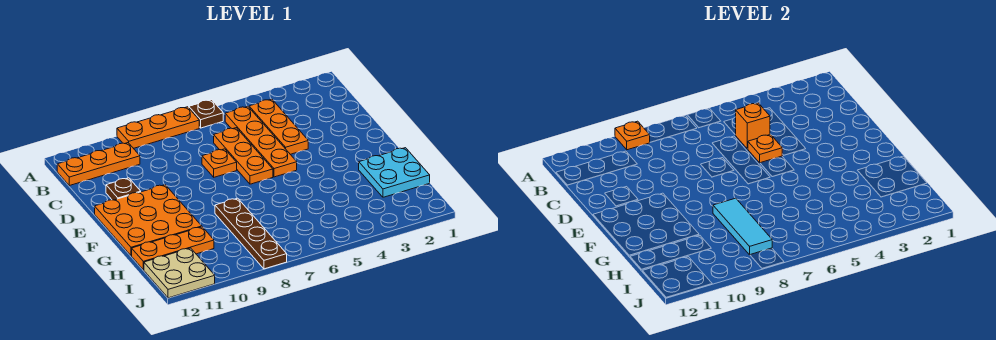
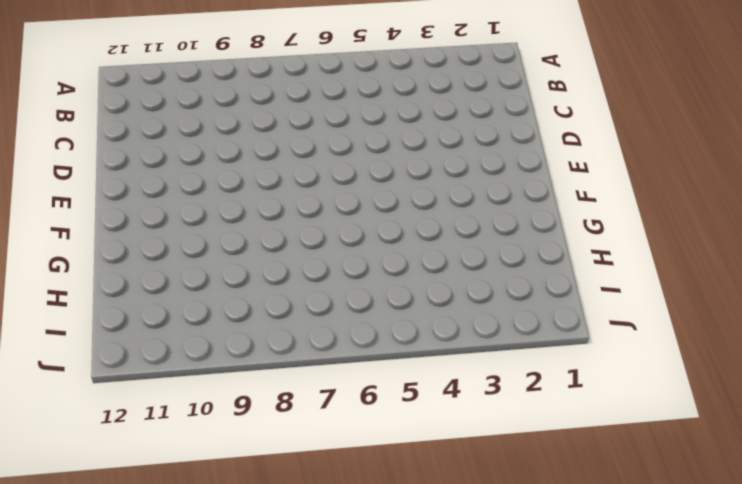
none -> brown plate A6 level 1
none -> orange plate A7:A9 level 1
none -> orange plate B4:D4 level 1

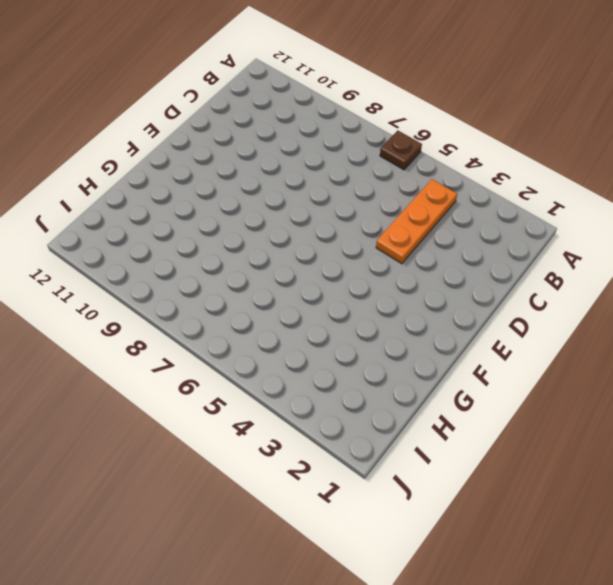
none -> orange plate A7:A9 level 1
none -> orange plate B5:E5 level 1
none -> orange plate B10:B12 level 1

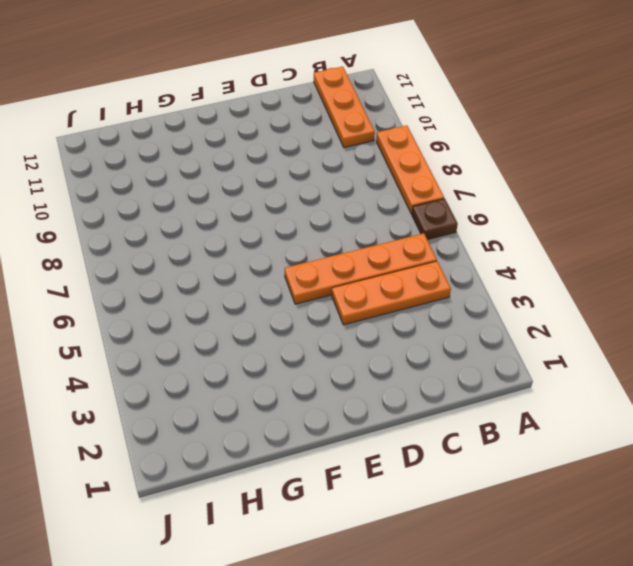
none -> orange plate C6:E6 level 1
none -> orange plate D7 level 1
none -> brown plate D11 level 1

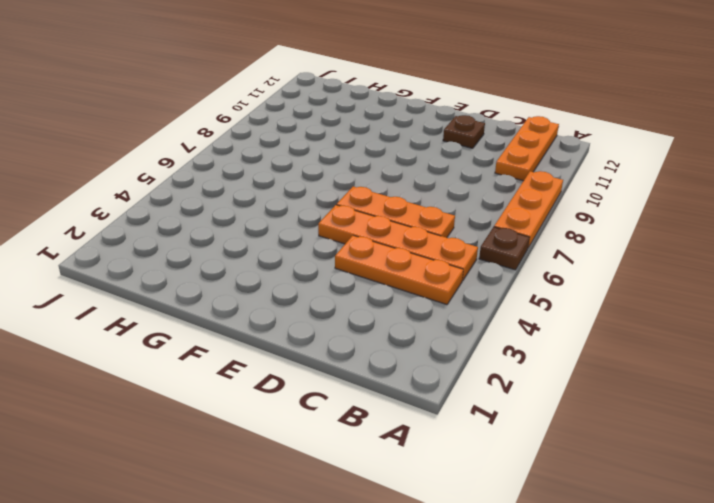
none -> orange plate D7 level 1
none -> orange plate E10:G12 level 1
none -> cyan plate G1:H2 level 1

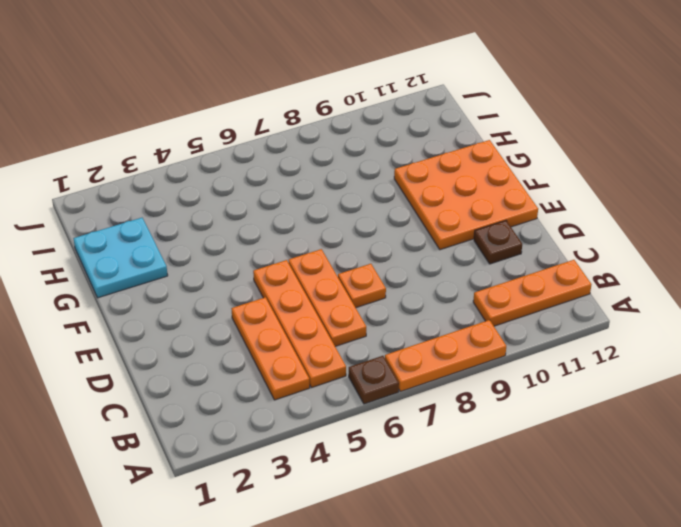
none -> brown plate G8:J8 level 1
none -> orange plate H10:H12 level 1
none -> tan plate I11:J12 level 1

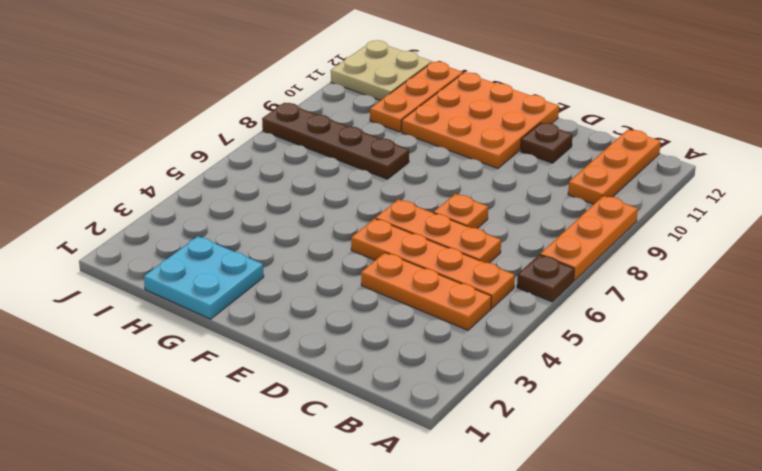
none -> orange plate A9 level 2
none -> orange brick C5 level 2
none -> orange plate D5 level 2

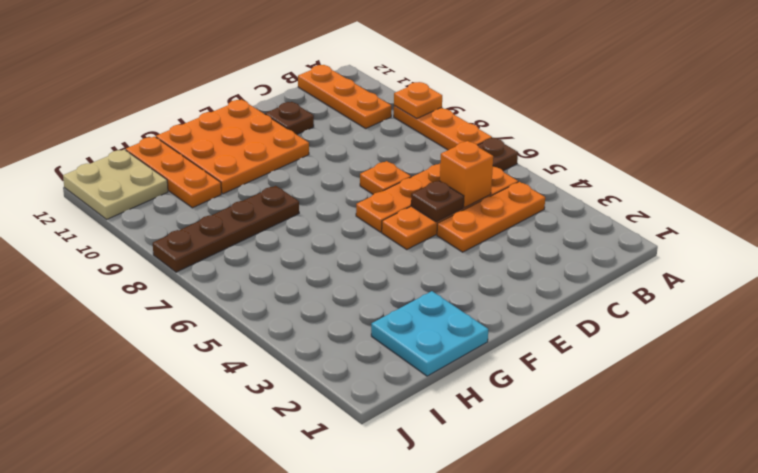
brown plate D5 level 2 -> orange plate D5 level 2
none -> cyan tile G8:I8 level 2

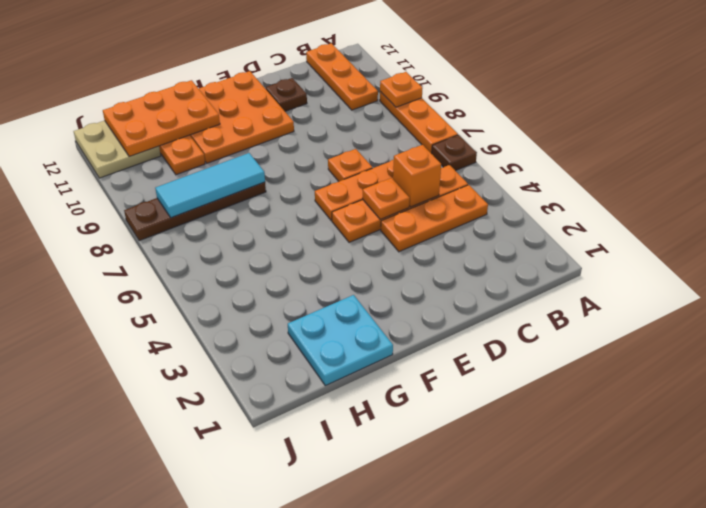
orange plate G11:I12 level 2 -> none

